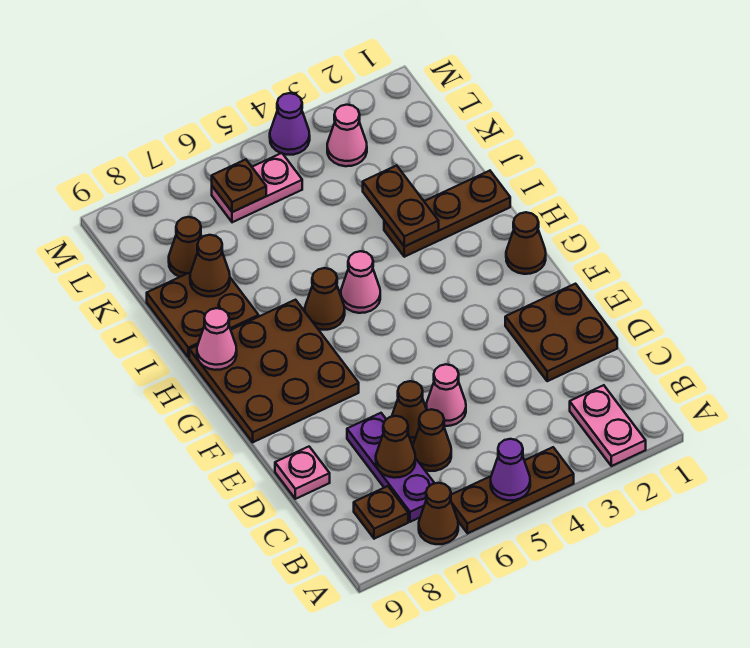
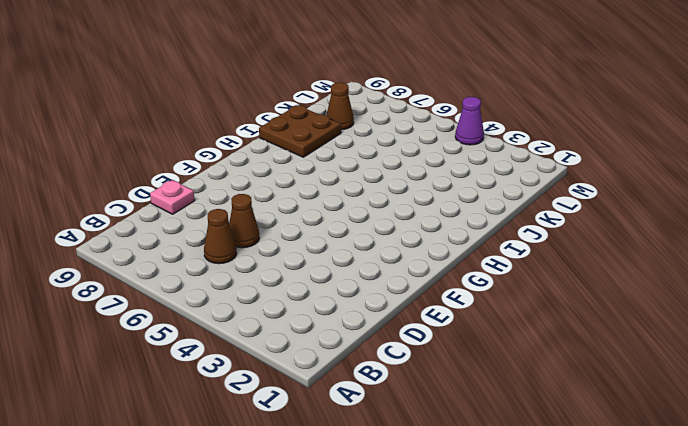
none -> pink plate A2:B2 level 1
none -> brown plate A4:A6 level 1
none -> brown cone A7 level 1

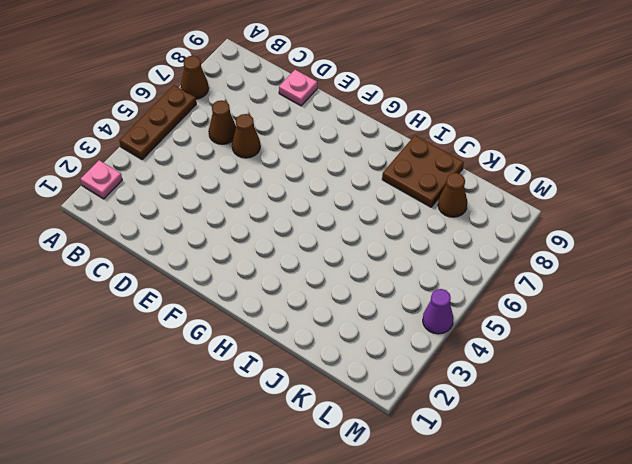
pink plate A2 level 1 -> pink plate A2:B2 level 1
none -> purple plate B7:D7 level 1
none -> brown plate B8 level 1
none -> brown plate D1:E2 level 1

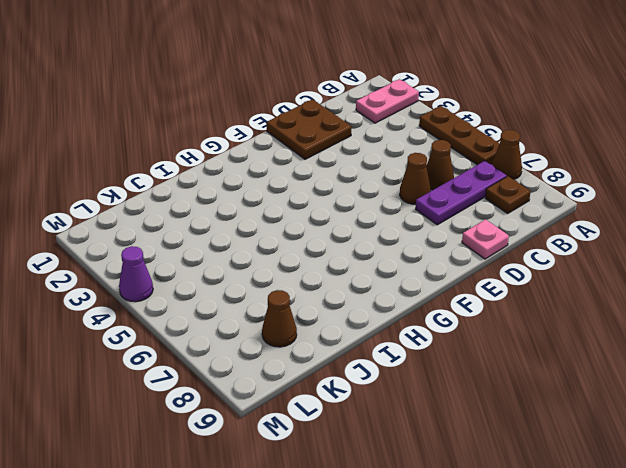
none -> pink cone D5 level 1
none -> brown plate F7:H9 level 1
none -> brown cone G1 level 1

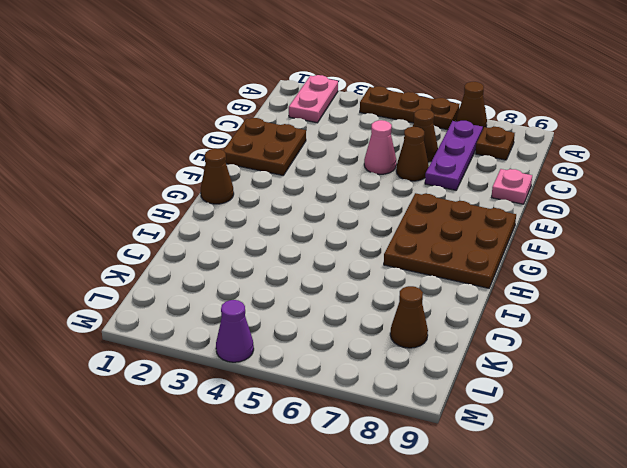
none -> pink cone H5 level 1
none -> brown cone H6 level 1
none -> brown plate I1:I3 level 1

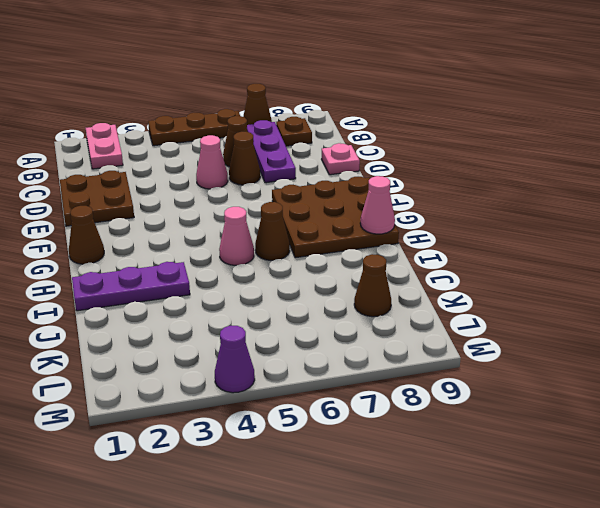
purple plate I1:I3 level 1 -> brown plate I1:I3 level 1
none -> brown plate I8:J9 level 1
none -> pink cone L3 level 1
none -> pink plate L5:L6 level 1

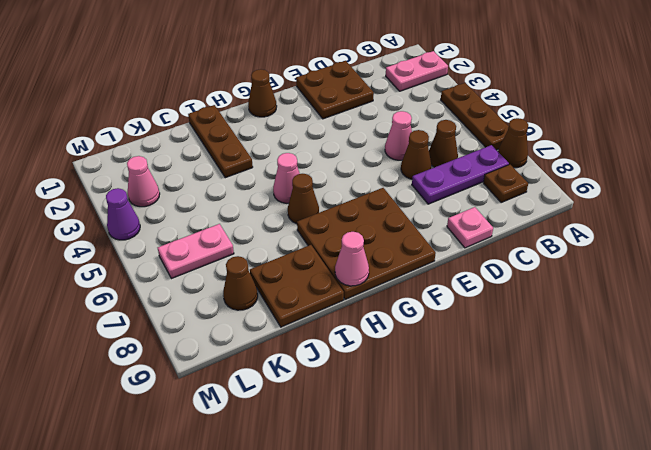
pink plate K6:L6 level 1 -> pink plate L5:L6 level 1
none -> purple cone A5 level 2
none -> brown cone C7 level 2
none -> brown plate I3:J3 level 2

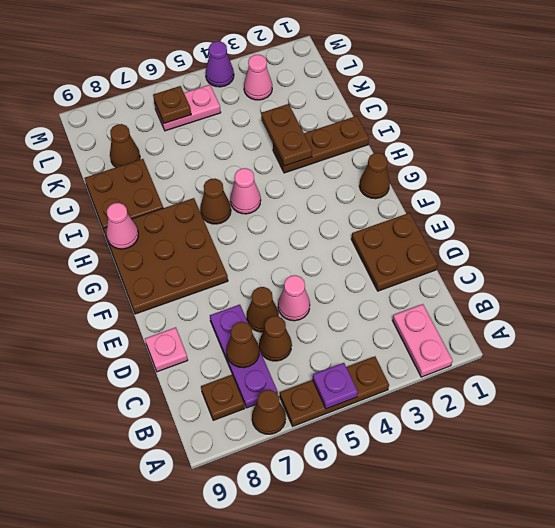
purple plate A5 level 2 -> purple cone A5 level 2
none -> brown cone J8 level 2

